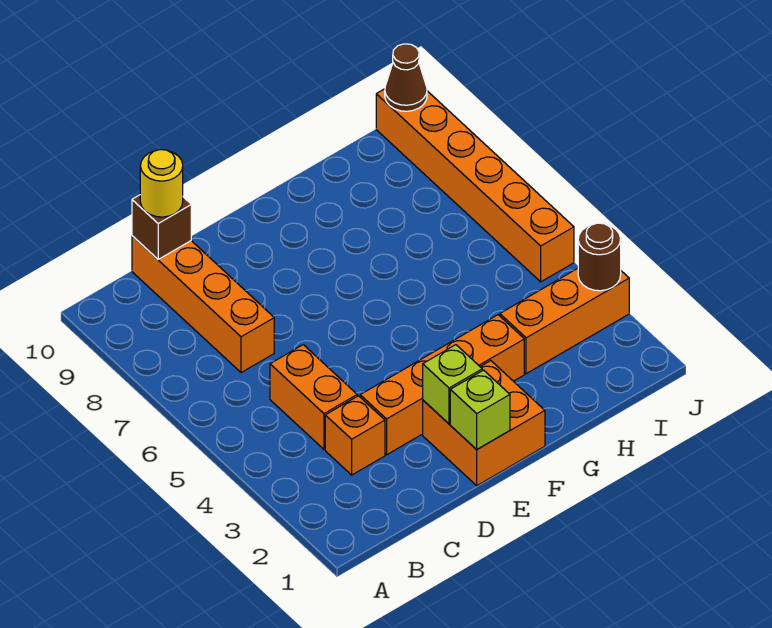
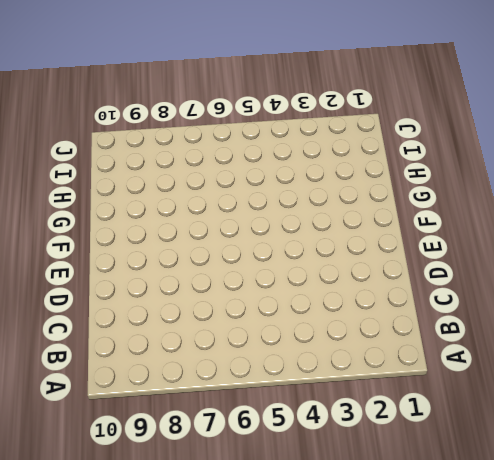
none -> orange brick C3 level 1
none -> orange brick C4:C5 level 1
none -> orange brick C7:C10 level 1

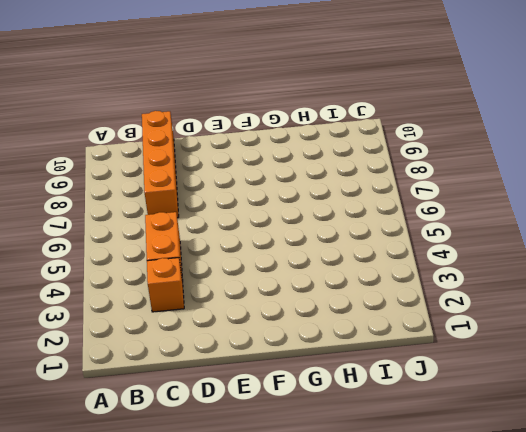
none -> orange brick D3:G3 level 1
none -> orange brick E1:F2 level 1
none -> orange brick H3:J3 level 1

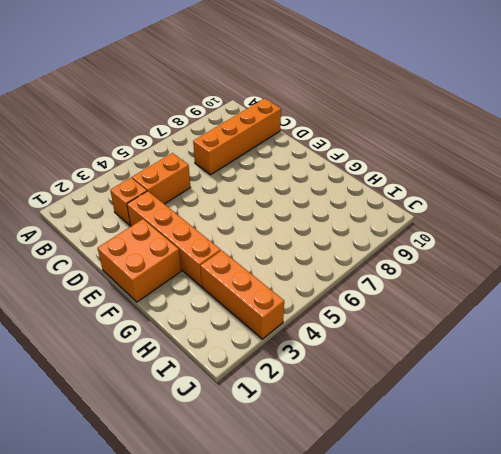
none -> orange brick J5:J10 level 1
none -> brown brick C10 level 2
none -> lime brick E1 level 2

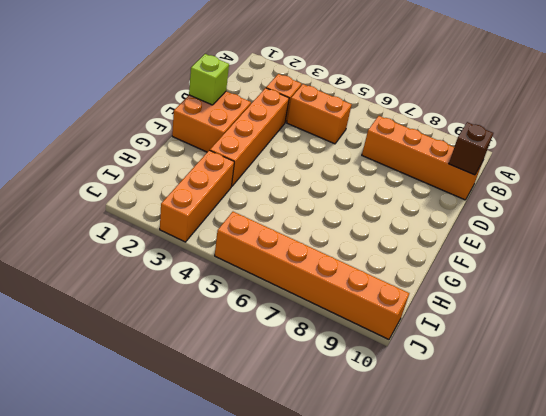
none -> lime brick E2 level 2
none -> brown round brick J3 level 2
none -> brown cone J10 level 2

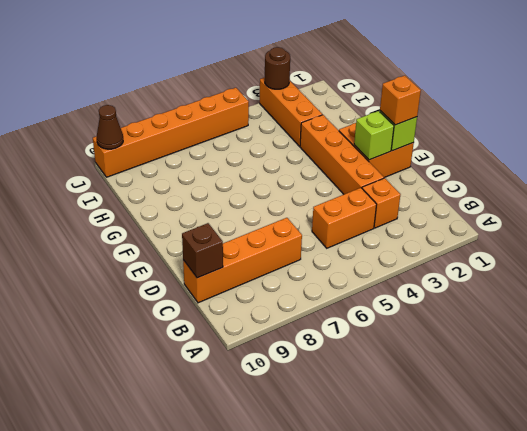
orange brick E1 level 3 -> none
none -> yellow round brick C10 level 3

